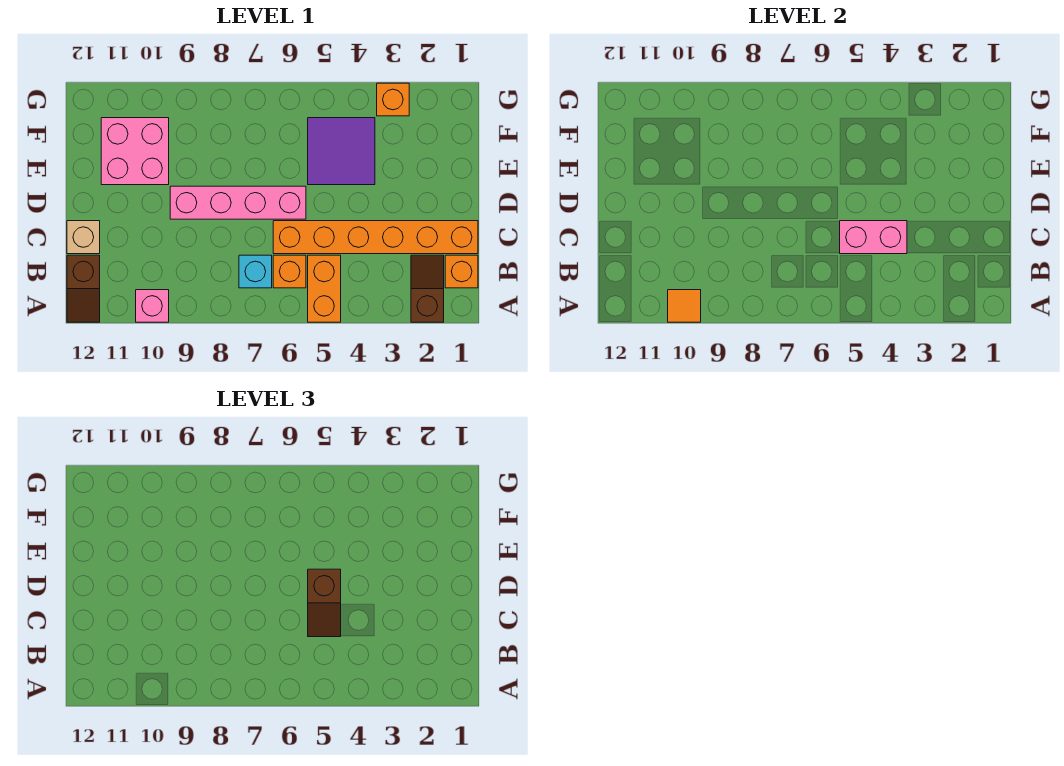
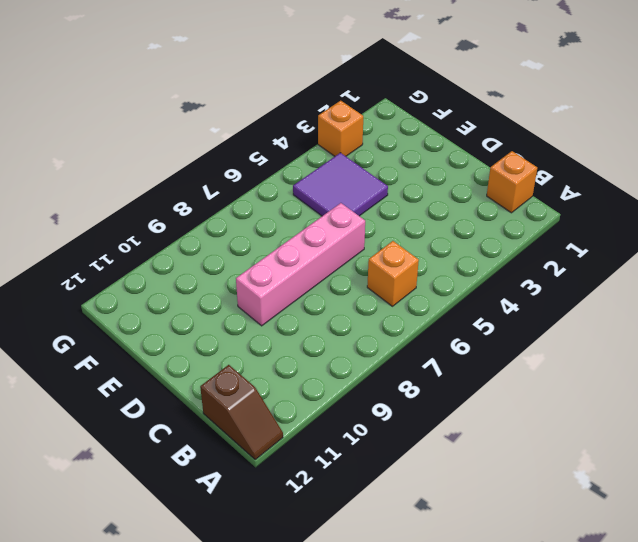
none -> brown slope A2:B2 level 1 top A
none -> orange brick A5:B5 level 1
none -> pink brick A10 level 1

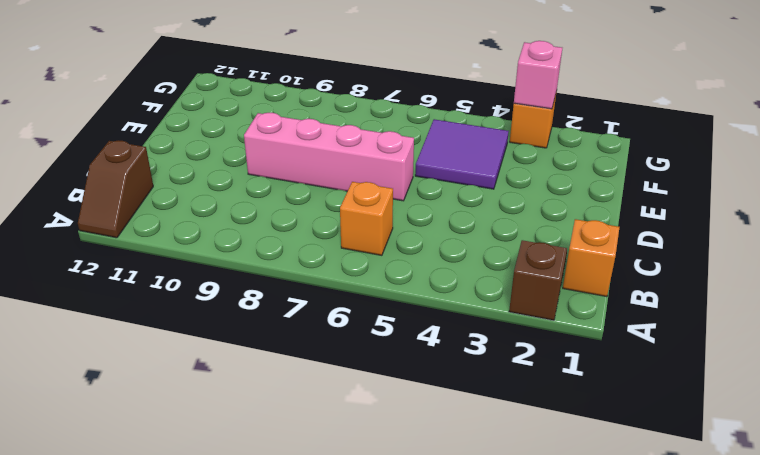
pink brick G3 level 2 -> pink brick A10 level 1
none -> orange brick A5:B5 level 1
none -> cyan brick B7 level 1
none -> orange brick C1:C6 level 1

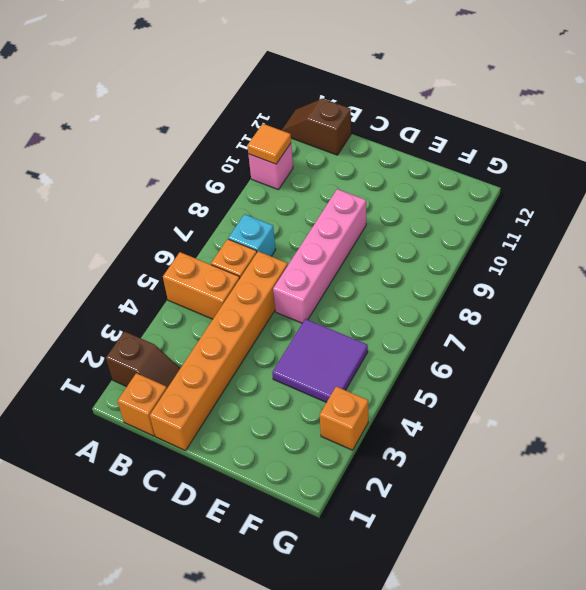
none -> tan brick C12 level 1
none -> pink brick E10:F11 level 1
none -> pink brick C4:C5 level 2

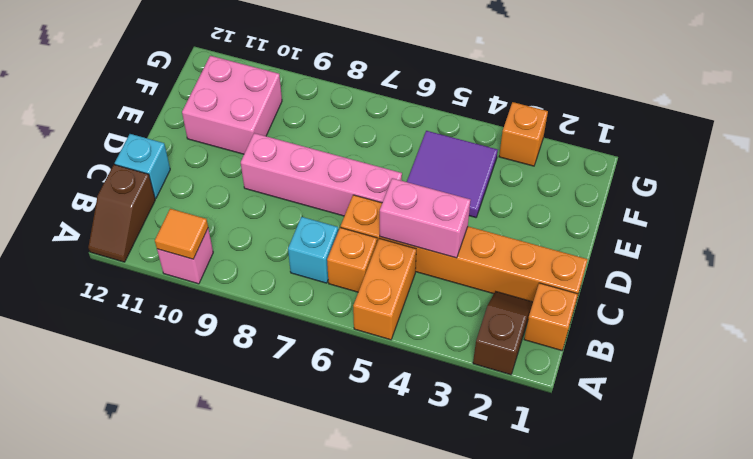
cyan brick C12 level 1 -> tan brick C12 level 1
none -> brown slope C5:D5 level 3 top D

